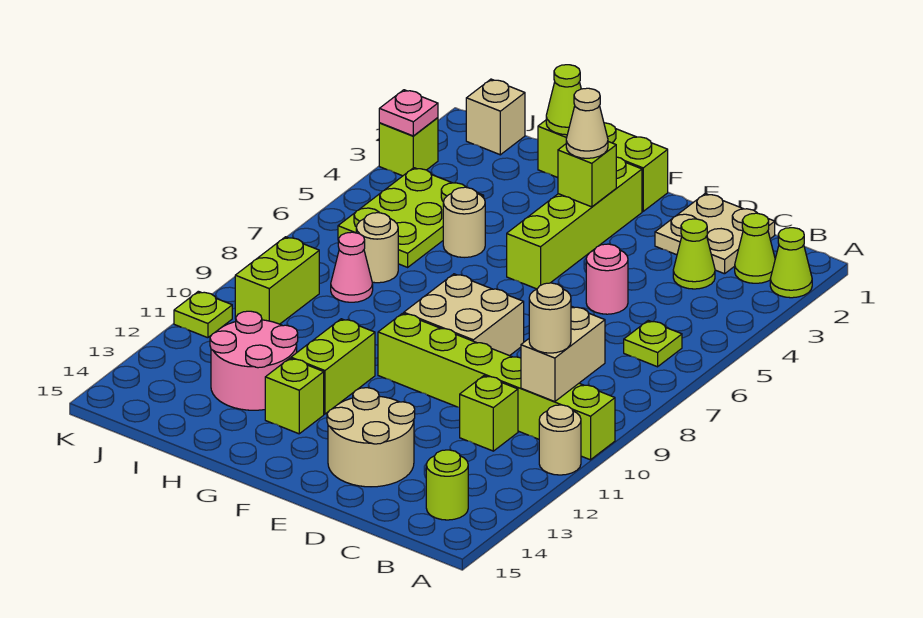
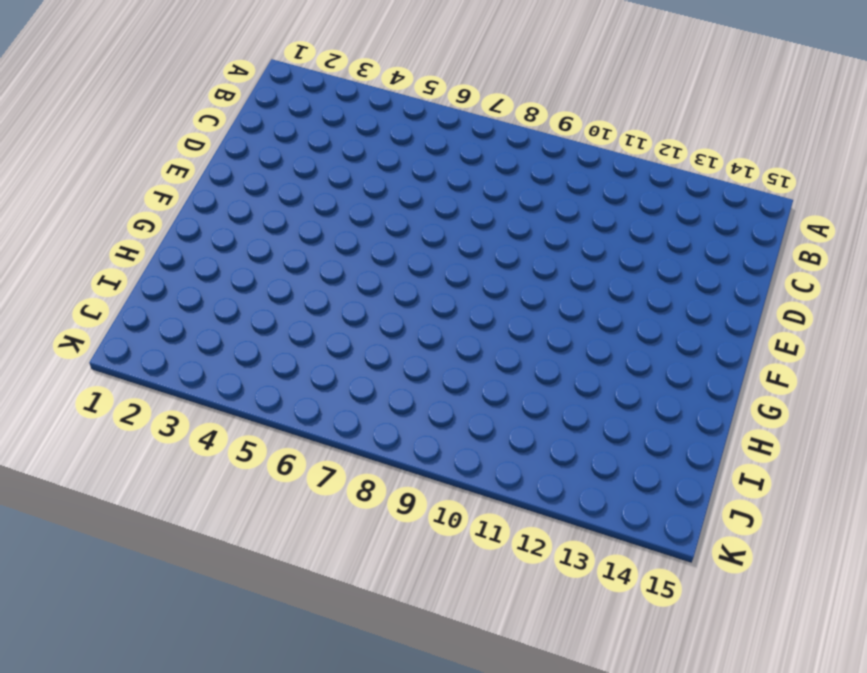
none -> lime cone A2 level 1
none -> lime brick A10:F10 level 1
none -> tan round brick A11 level 1
none -> lime cone B2 level 1

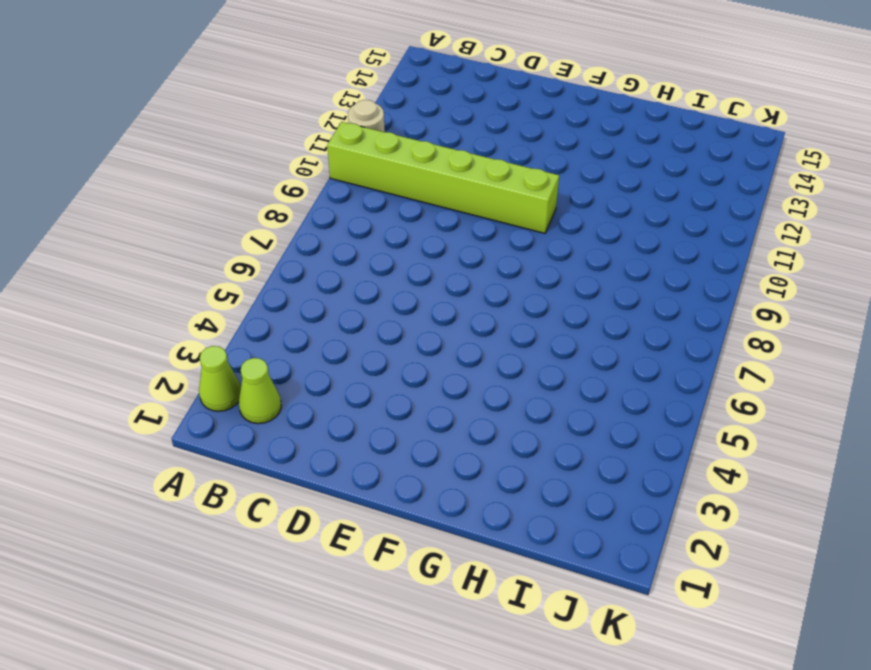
none -> lime plate B6 level 1
none -> lime round brick B14 level 1
none -> tan plate C1:D2 level 1
none -> lime cone C3 level 1

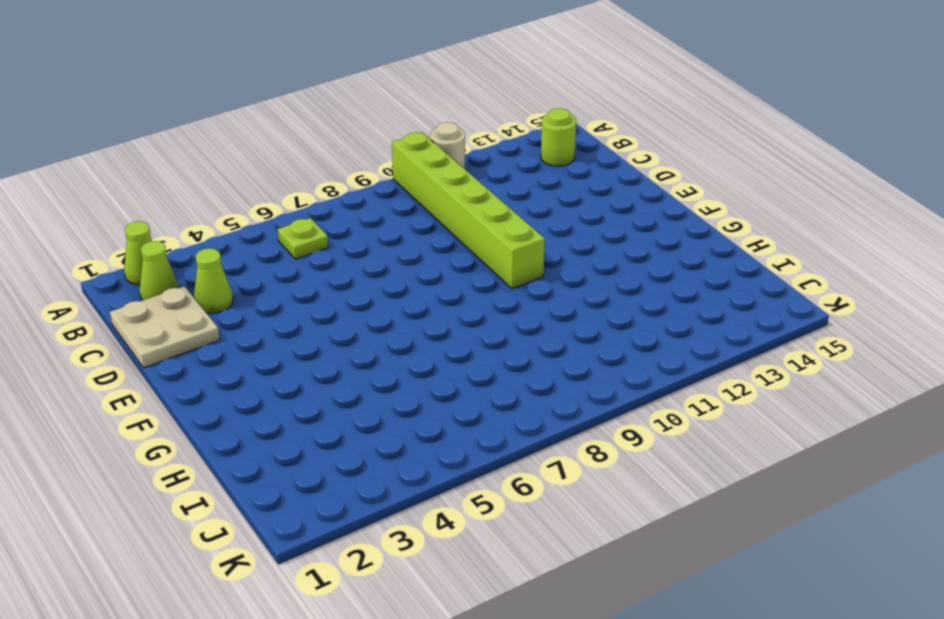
none -> lime brick C11 level 1
none -> pink round brick D5 level 1
none -> tan round brick D13:E14 level 1
none -> tan brick E8:F9 level 1

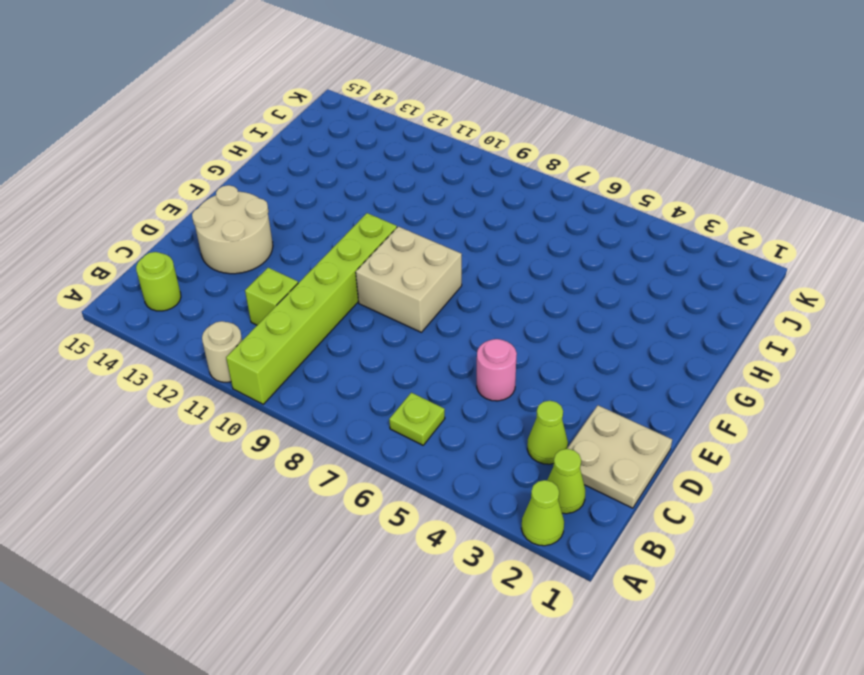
none -> lime brick F1:H1 level 1
none -> lime brick F2:F5 level 1
none -> lime brick G11:G12 level 1
none -> lime brick G13 level 1

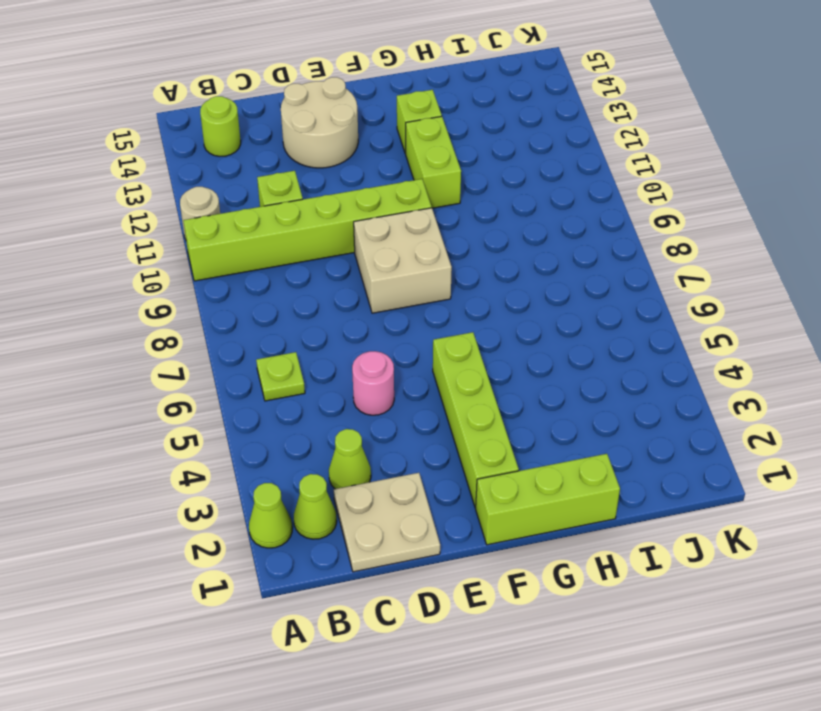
none -> tan round brick H5 level 1
none -> pink round brick H12:I13 level 1
none -> lime plate I4:J6 level 1
none -> tan round brick I7 level 1

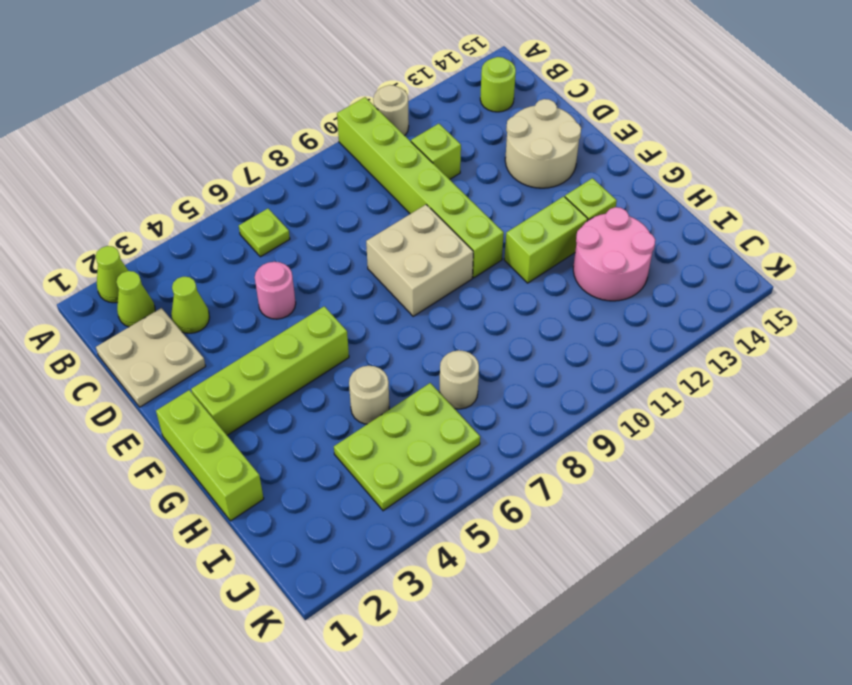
none -> pink cone I8 level 1
none -> tan brick J1 level 1
none -> lime brick J9:J10 level 1
none -> lime brick K3 level 1

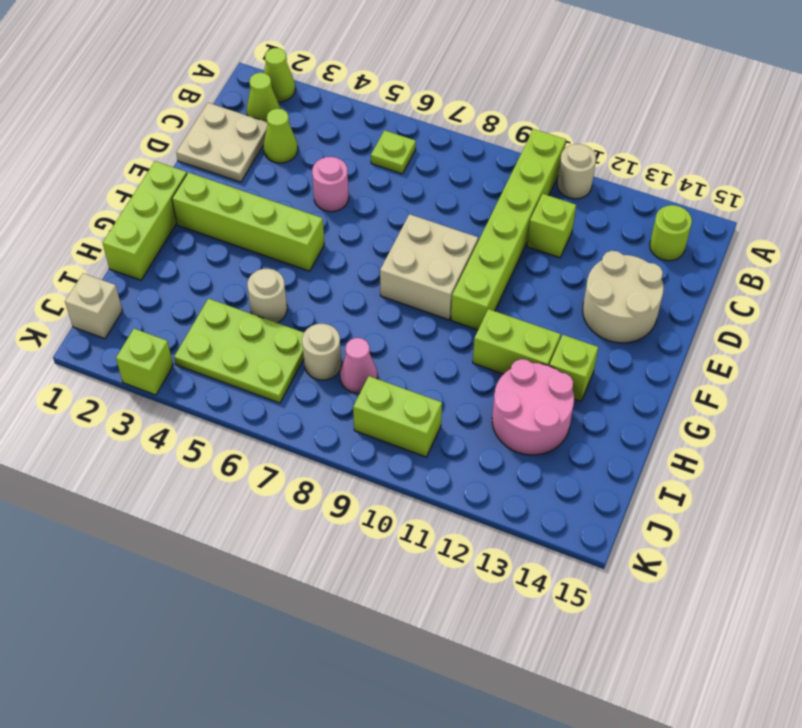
none -> lime plate K11 level 1
none -> tan brick B9:B10 level 2
none -> lime brick F3 level 2
none -> lime cone H1 level 2

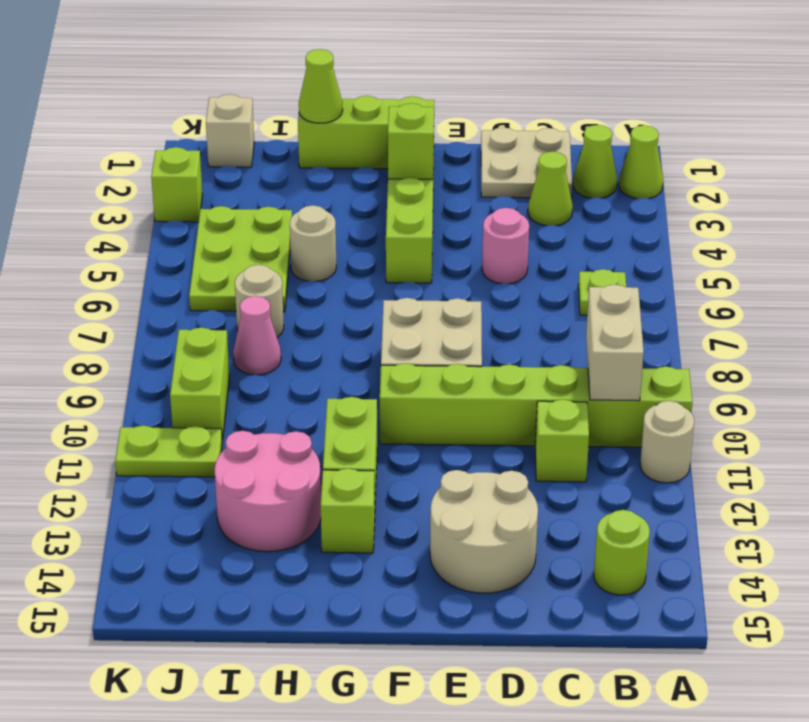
lime plate J11:K11 level 1 -> lime plate K11 level 1
none -> pink plate K3 level 2
none -> tan round brick B10 level 3
none -> tan cone F3 level 3

